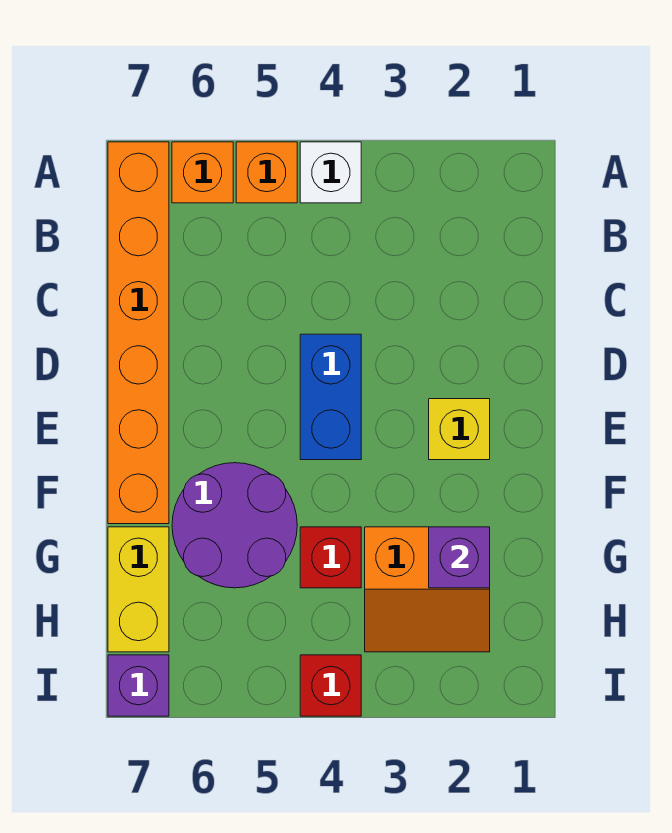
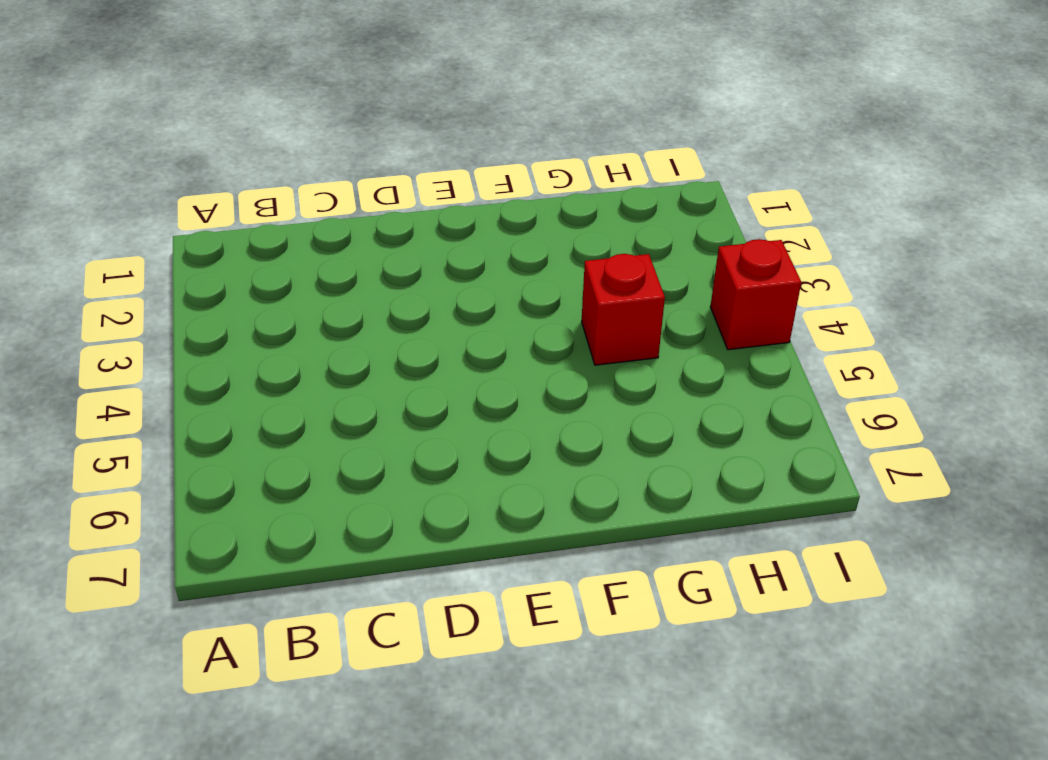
none -> white brick A4 level 1
none -> orange brick A5 level 1
none -> orange brick A6 level 1

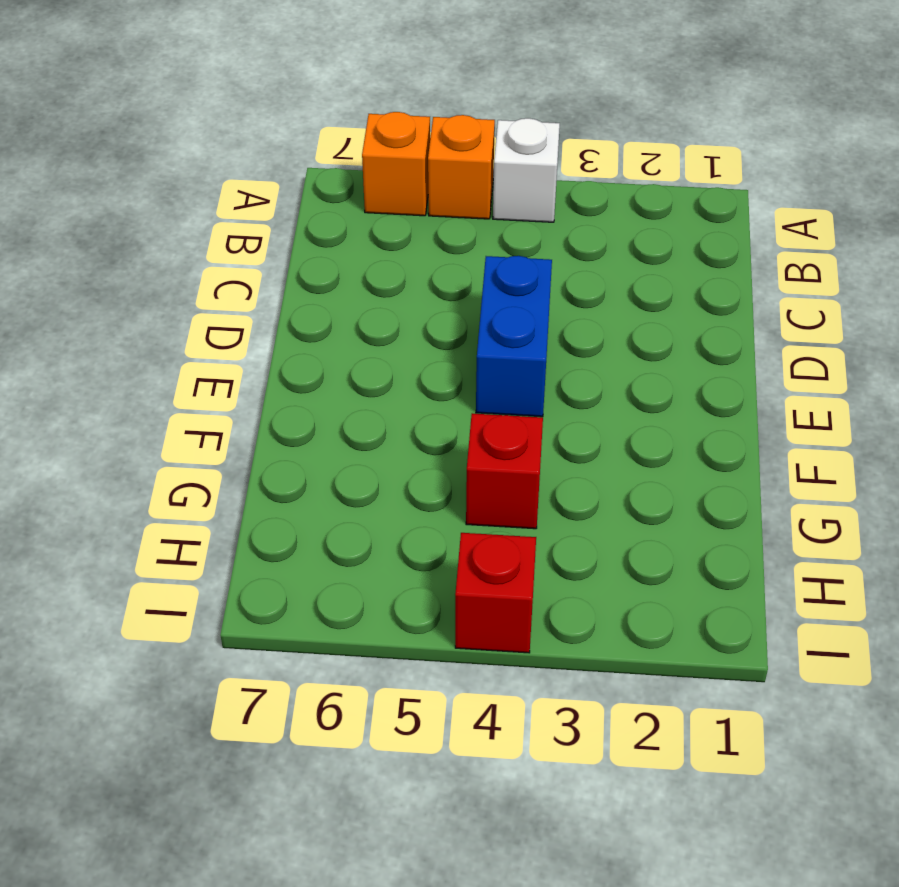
none -> orange brick A7:F7 level 1
none -> yellow brick E2 level 1
none -> purple round brick F5:G6 level 1

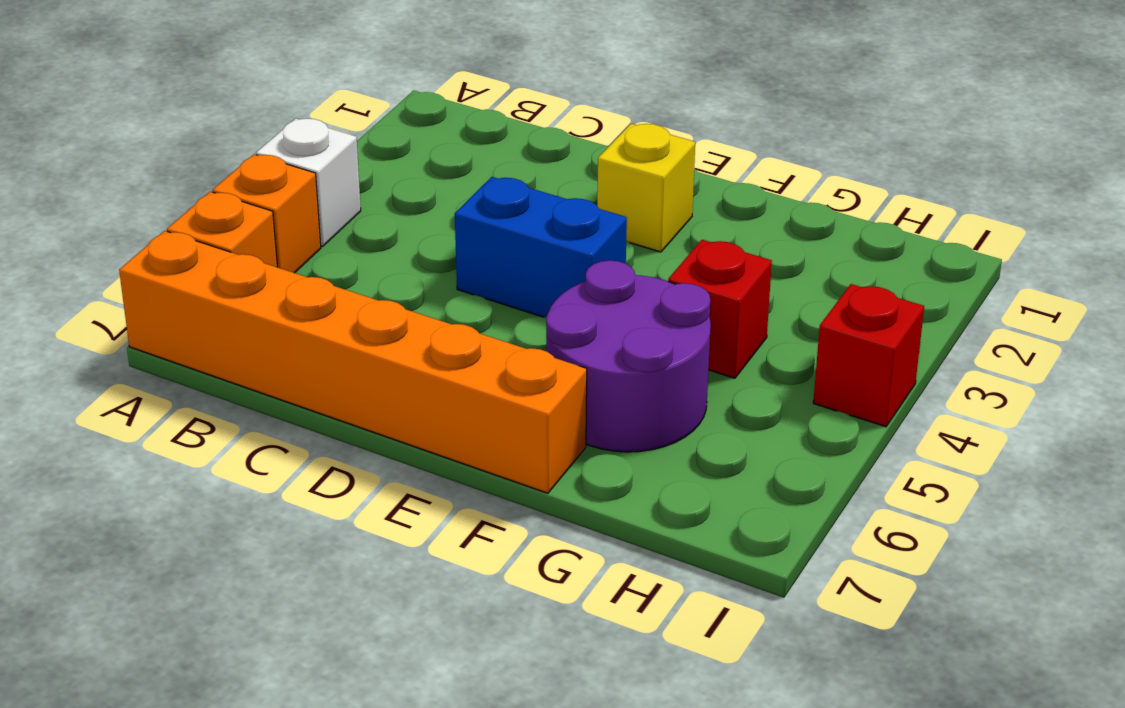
none -> orange slope G2:H3 level 1 top G
none -> yellow brick G7:H7 level 1
none -> purple brick I7 level 1

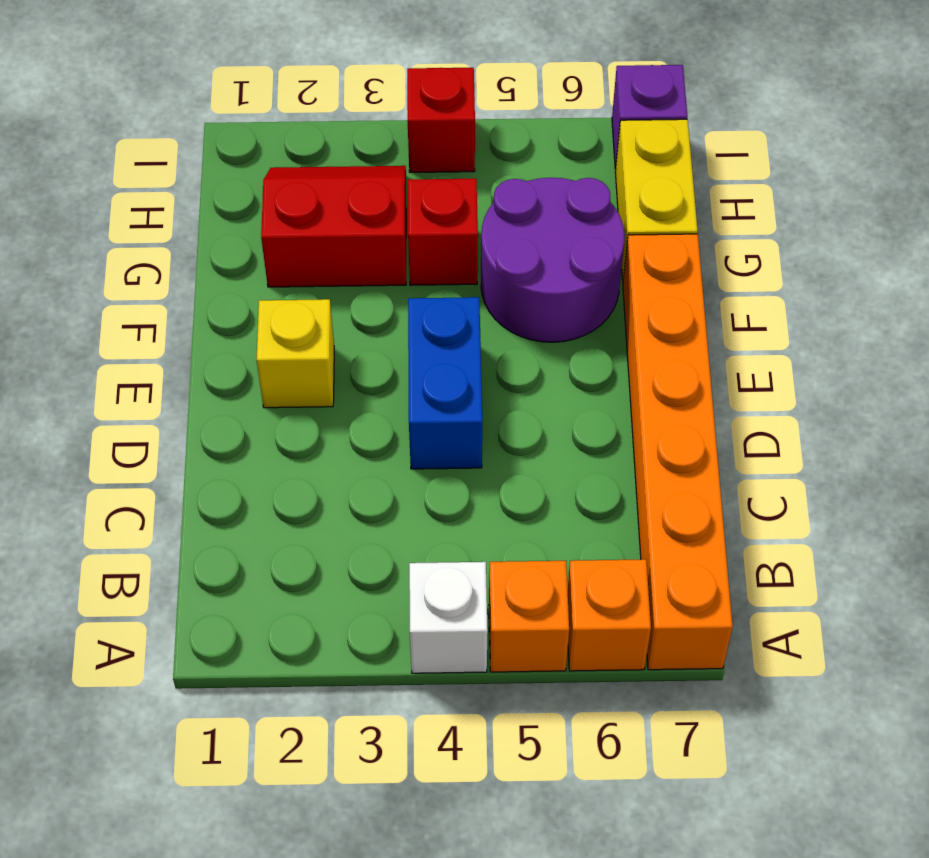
red slope G2:H3 level 1 top G -> orange slope G2:H3 level 1 top G
none -> purple brick G2 level 2

